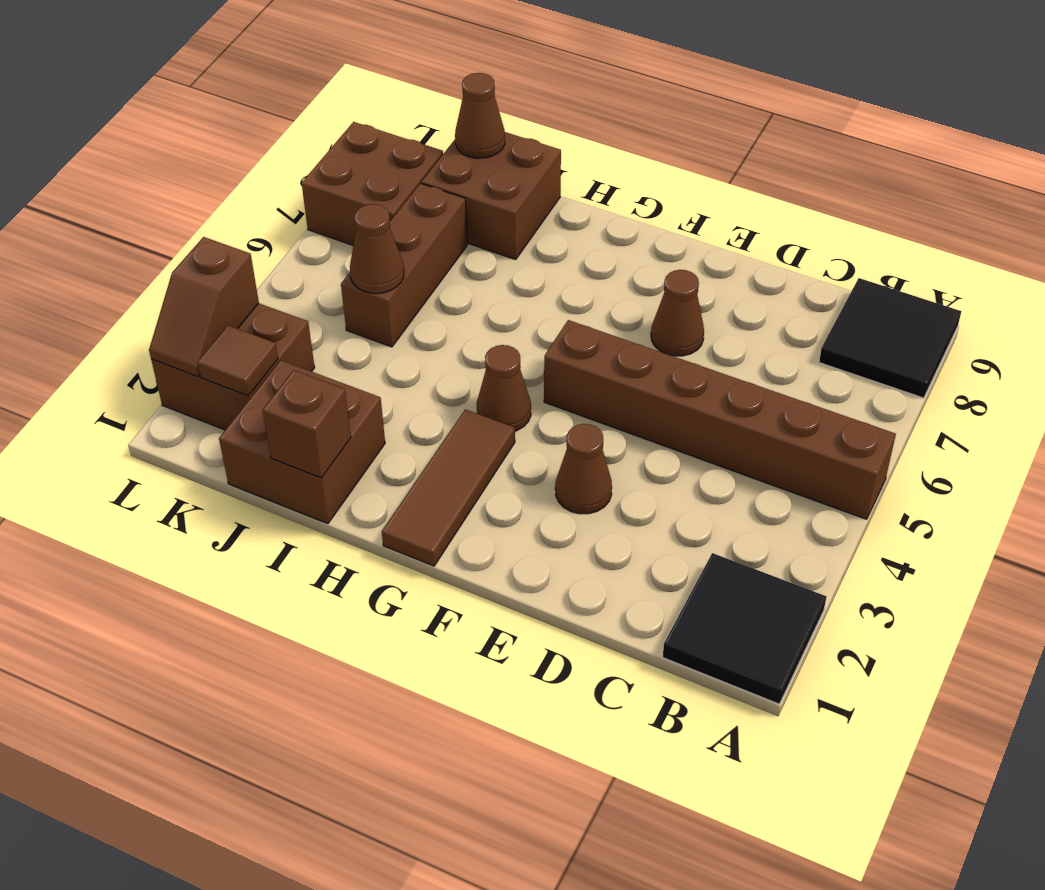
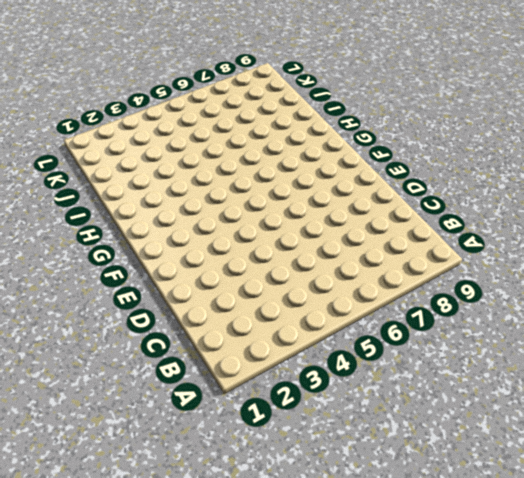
none -> black tile A1:B2 level 1
none -> brown brick A5:F5 level 1
none -> black tile A8:B9 level 1

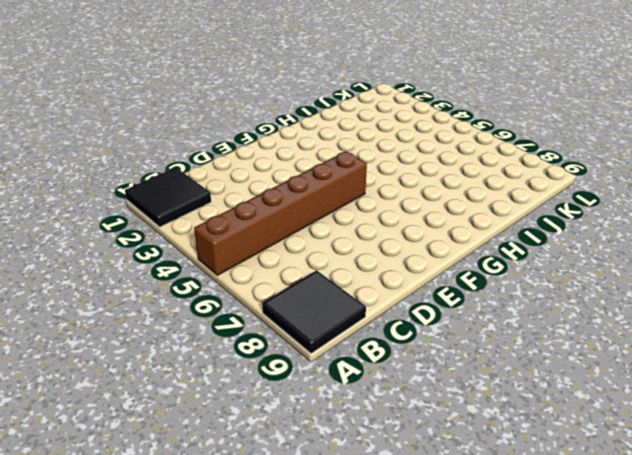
none -> brown cone E3 level 1
none -> brown cone E7 level 1
none -> brown tile G1:G3 level 1

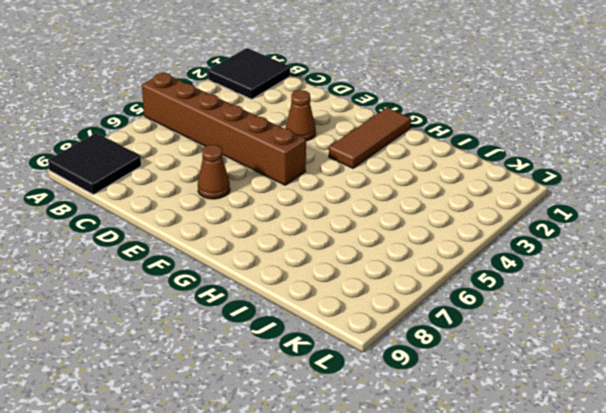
none -> brown cone G4 level 1
none -> brown brick I1:J2 level 1
none -> brown brick I8:J9 level 1

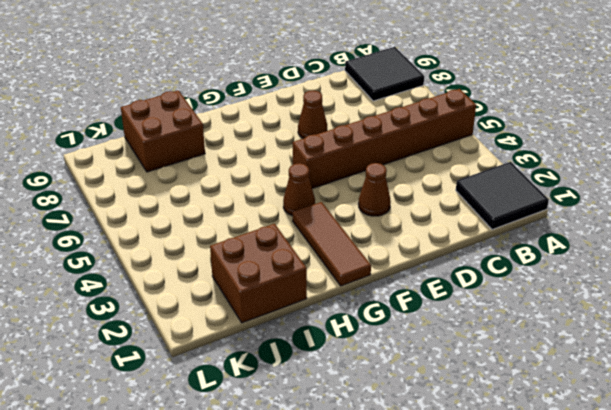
none -> brown brick J5:J7 level 1
none -> brown brick K2:L3 level 1
none -> brown brick K7:L8 level 1

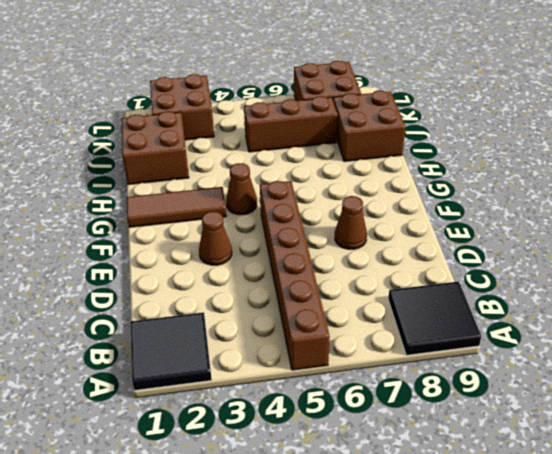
none -> brown brick I1 level 2
none -> brown cone J5 level 2
none -> brown cone J9 level 2

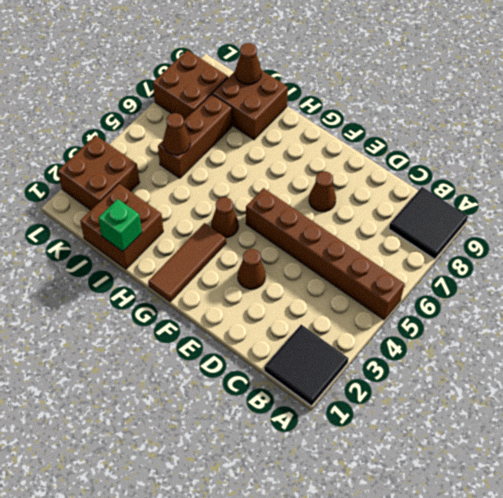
green brick I1 level 2 -> brown brick I1 level 2
none -> brown tile K2 level 2
none -> brown slope L2:L3 level 2 top 3

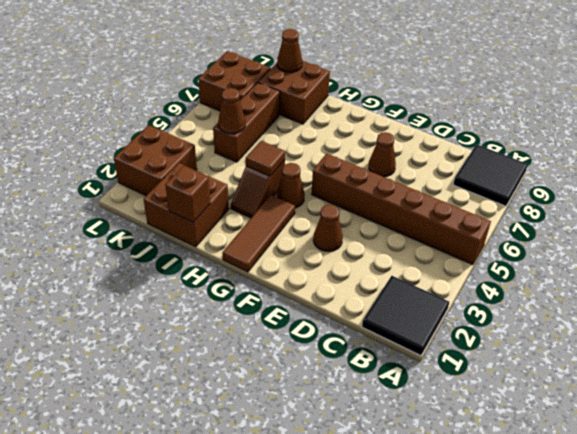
brown slope H3:H4 level 1 top 4 -> brown slope L2:L3 level 2 top 3
brown tile H4 level 2 -> brown tile K2 level 2

